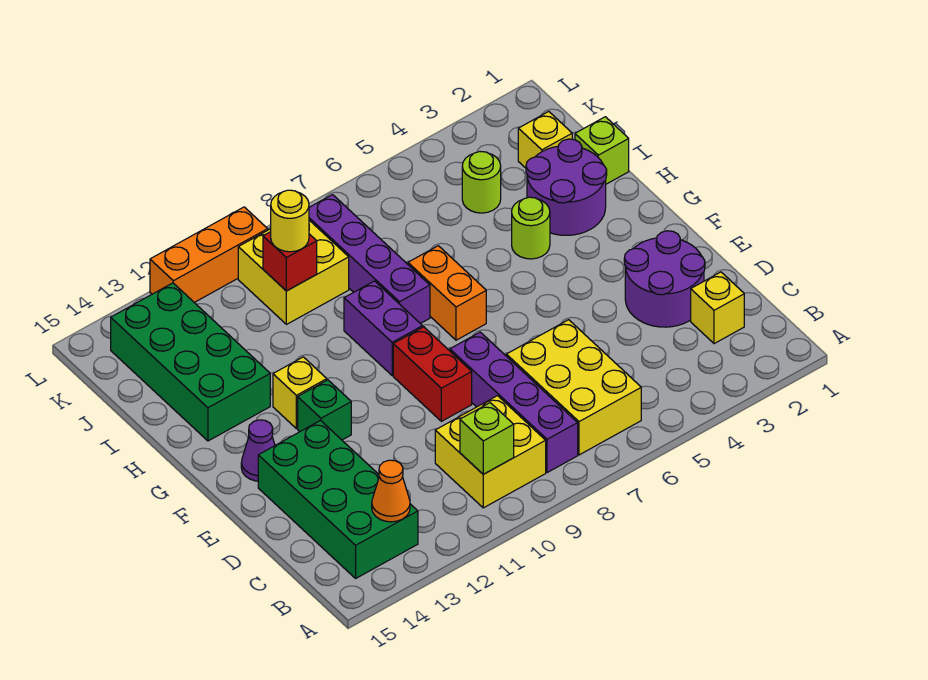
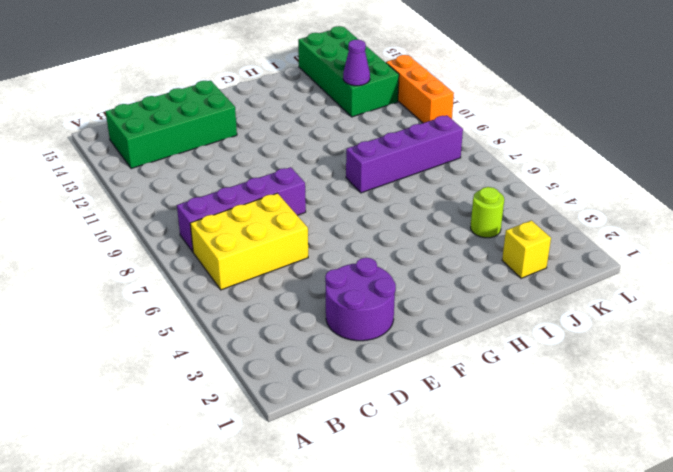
green brick J12:K15 level 1 -> green brick H13:K14 level 1
purple cone J12 level 2 -> purple cone F14 level 1
none -> yellow brick B9:C10 level 1
none -> yellow brick C2 level 1
none -> red brick E9:F9 level 1

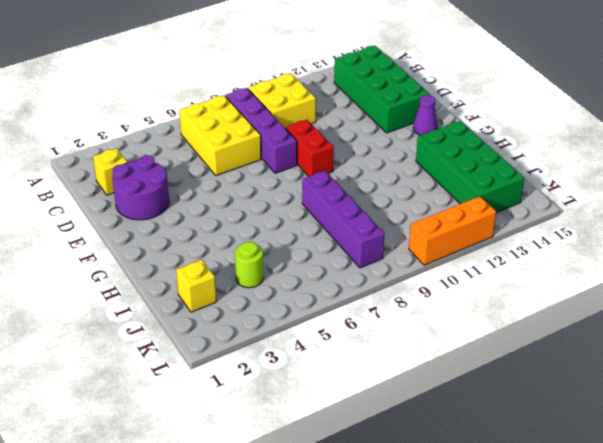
none -> green brick F12 level 1
none -> orange brick G7:H7 level 1
none -> purple brick G9:H9 level 1

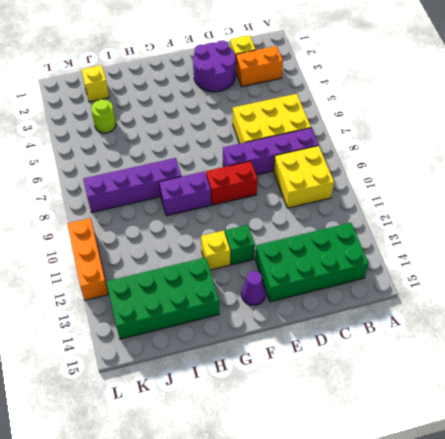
orange brick B3:C3 level 1 -> orange brick G7:H7 level 1
none -> purple round brick H2:I3 level 1
none -> lime round brick H4 level 1
none -> lime brick I1 level 1

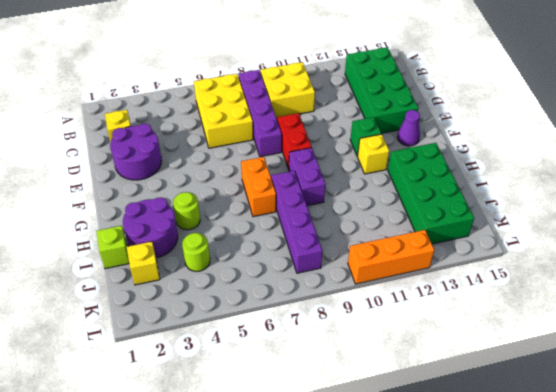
none -> yellow brick J9:K10 level 1
none -> lime brick B10 level 2
none -> orange cone B13 level 2

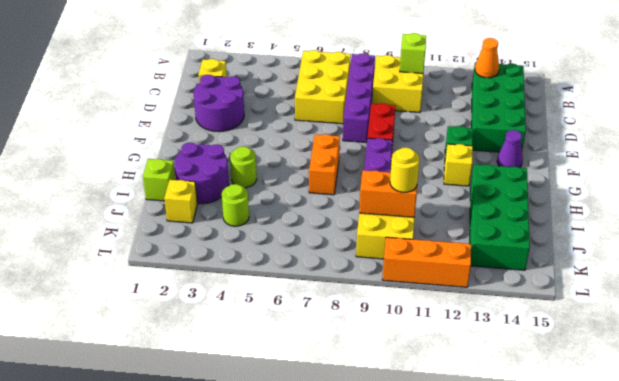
orange brick J9:J10 level 2 -> red brick J10 level 2
none -> purple brick H8:K8 level 1

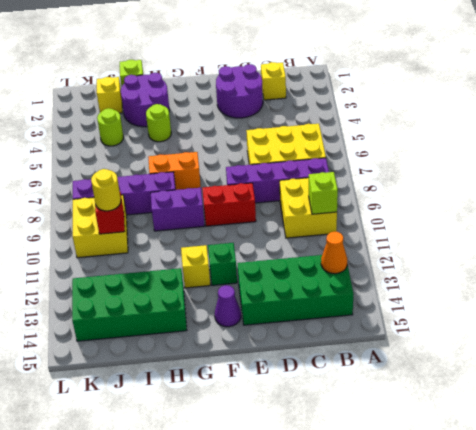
none -> orange brick L10:L12 level 1

